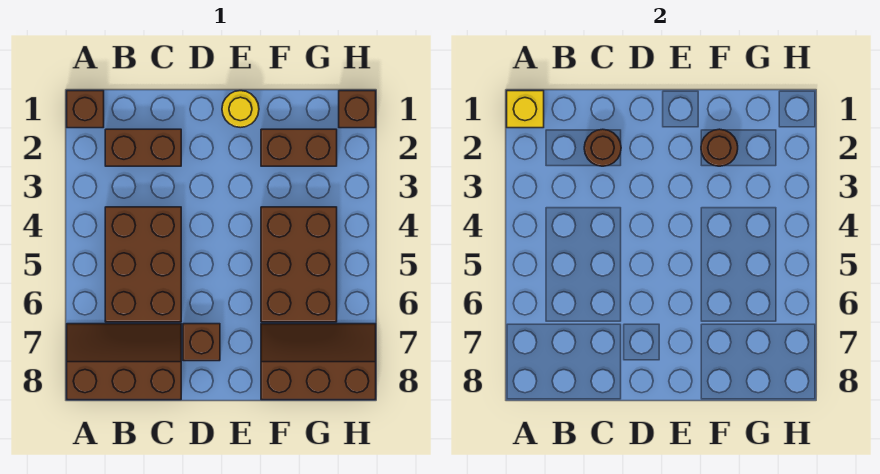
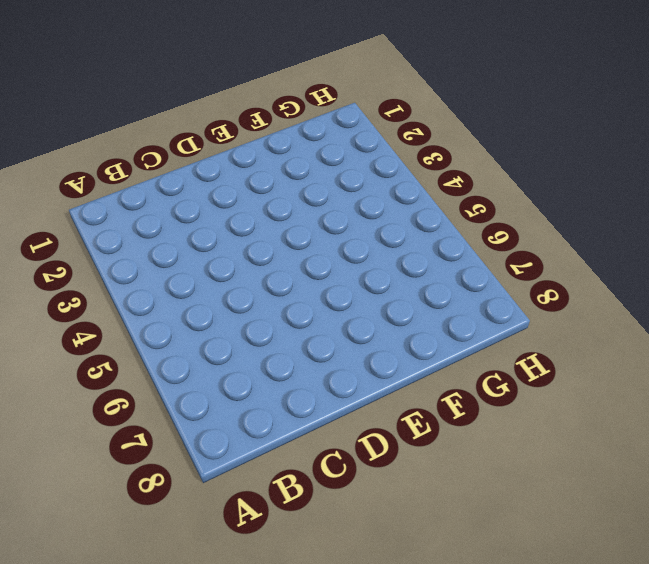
none -> brown brick A1 level 1
none -> brown slope A7:C8 level 1 top 8
none -> brown brick B2:C2 level 1

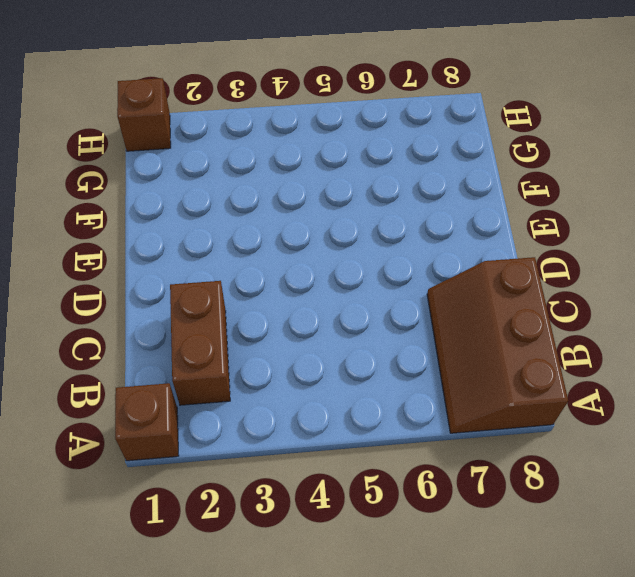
none -> brown brick B4:C6 level 1
none -> brown brick D7 level 1
none -> yellow round brick E1 level 1

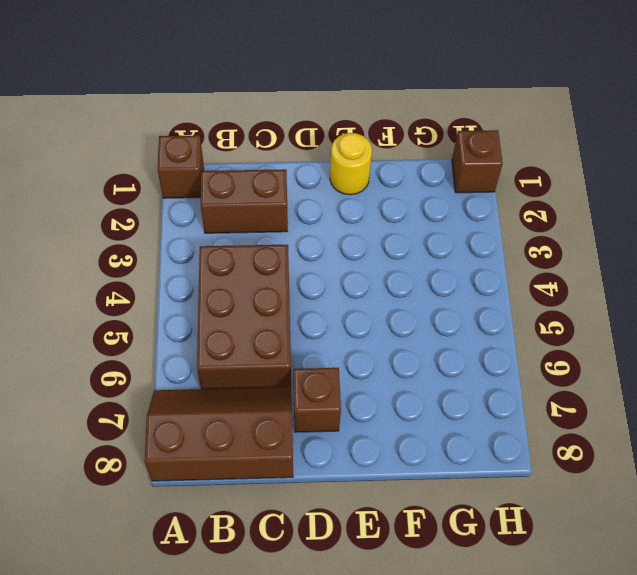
none -> brown brick F2:G2 level 1
none -> brown brick F4:G6 level 1
none -> brown slope F7:H8 level 1 top 8

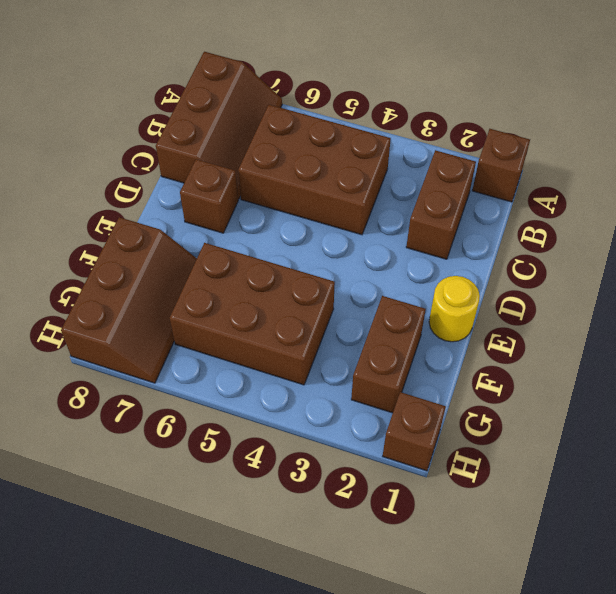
none -> yellow brick A1 level 2
none -> brown round brick C2 level 2
none -> brown round brick F2 level 2

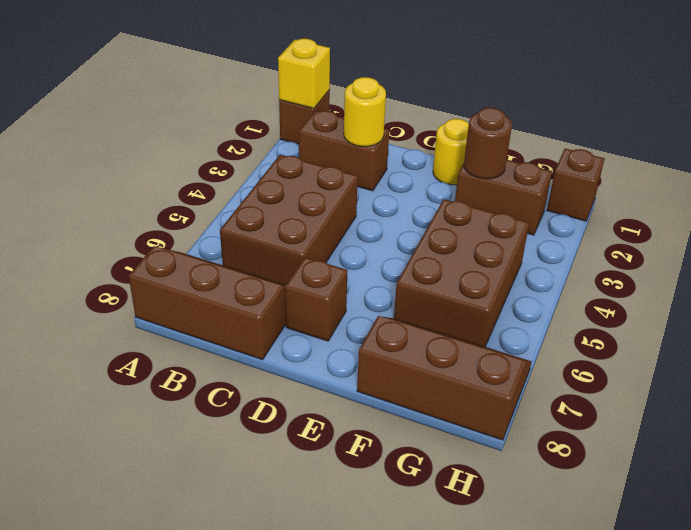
yellow round brick C2 level 2 -> brown round brick C2 level 2

